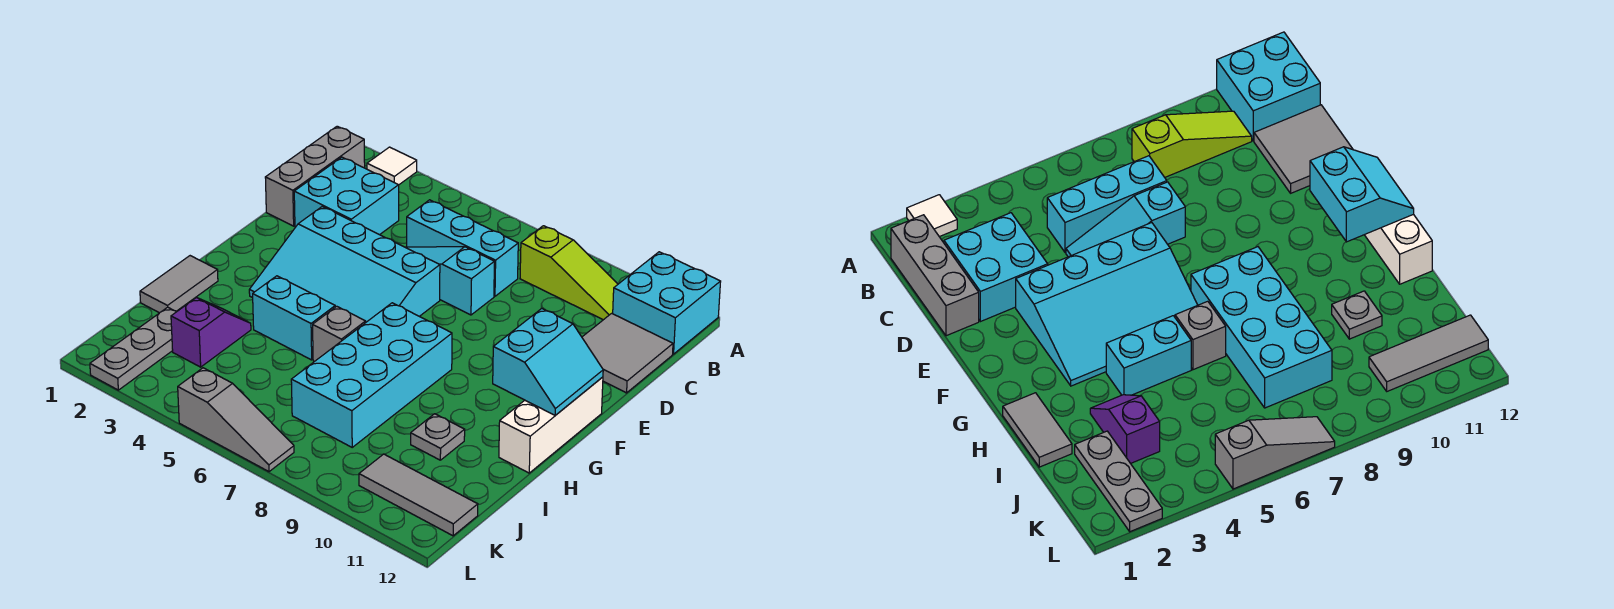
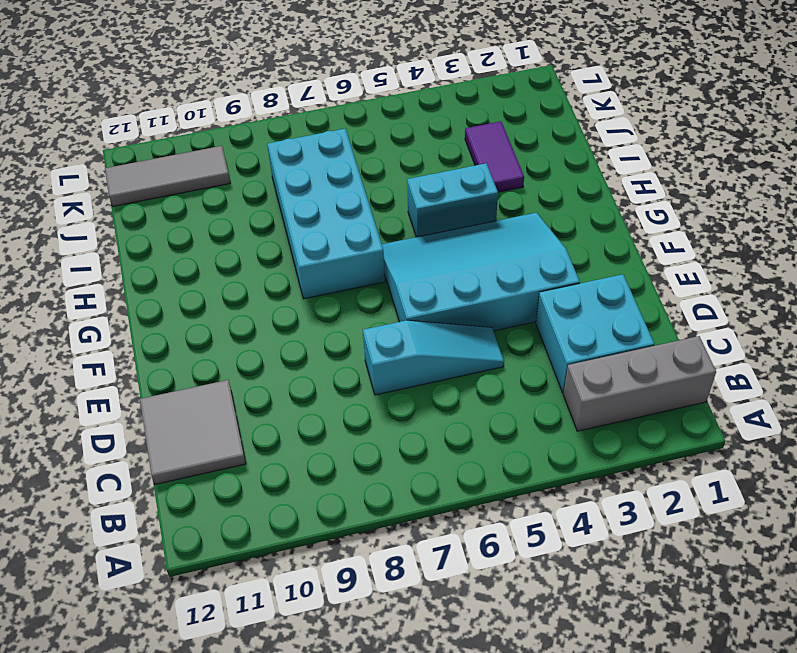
grey brick B1:B3 level 1 -> grey brick B1:D1 level 1
purple tile I3:J3 level 1 -> purple slope I3:J3 level 1 top J
none -> white tile A2 level 1
none -> cyan brick A11:B12 level 1
none -> lime slope B8:B10 level 1 top 8

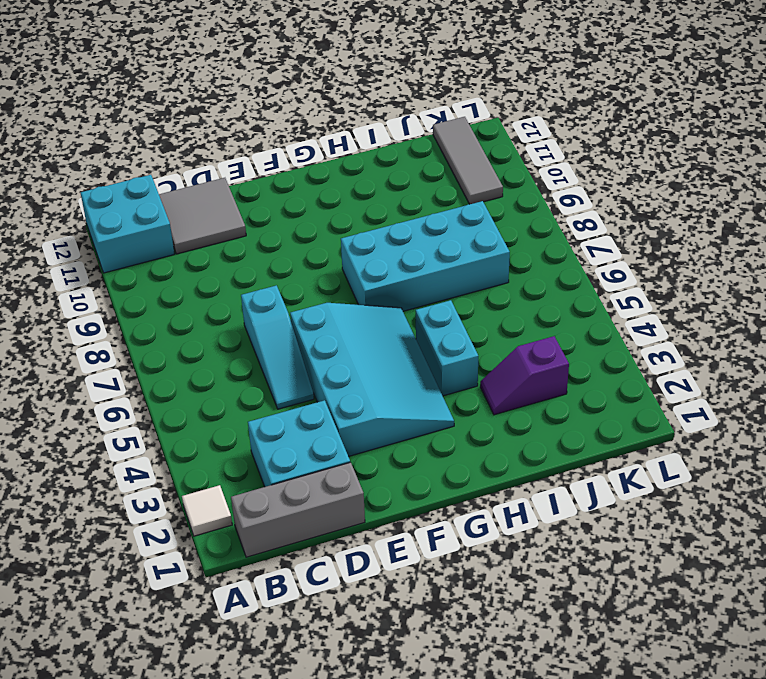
none -> lime slope B8:B10 level 1 top 8
none -> cyan brick C5:C7 level 1
none -> white brick F12:H12 level 1

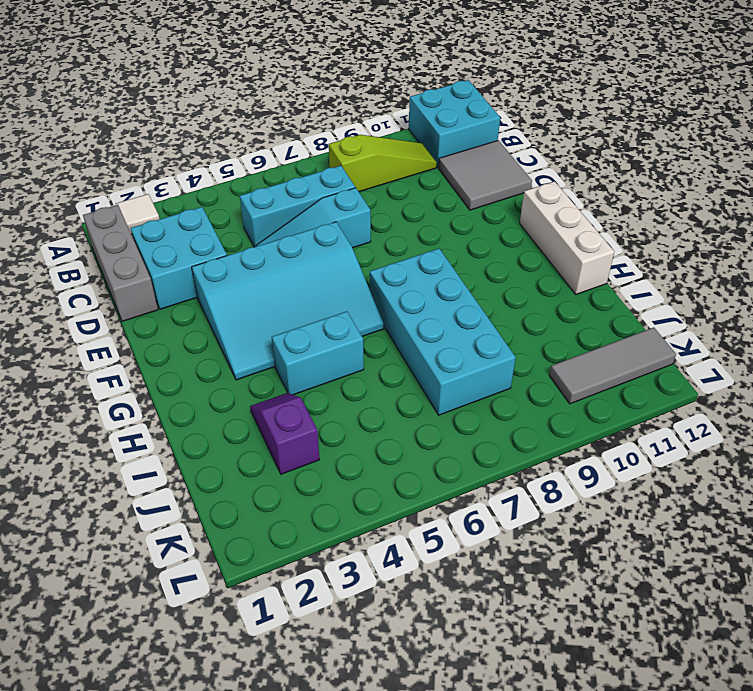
none -> grey tile H1:I1 level 1
none -> grey brick H6 level 1
none -> grey plate I10 level 1

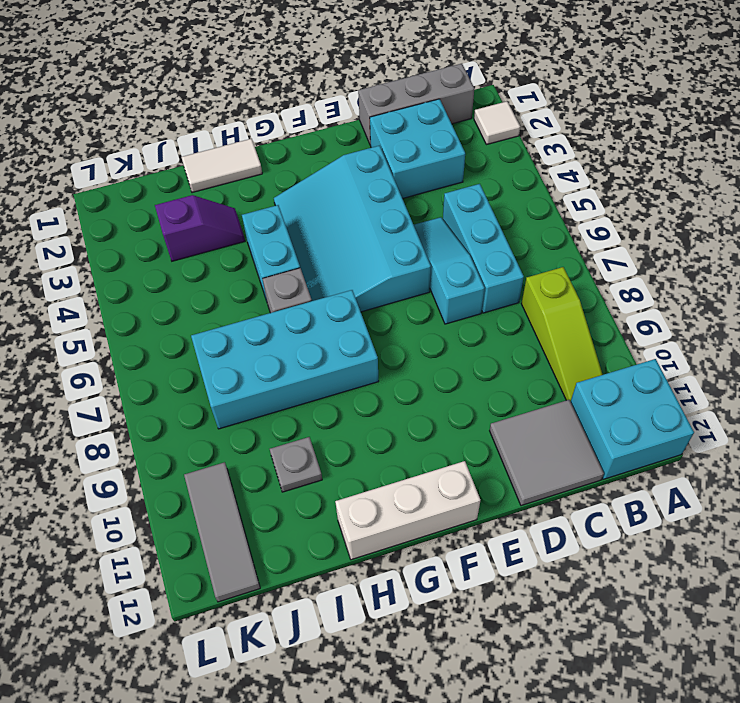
white tile H1:I1 level 1 -> grey tile H1:I1 level 1
none -> grey plate J2:L2 level 1
none -> grey slope L5:L7 level 1 top 5
none -> cyan slope F11:G12 level 2 top 11

